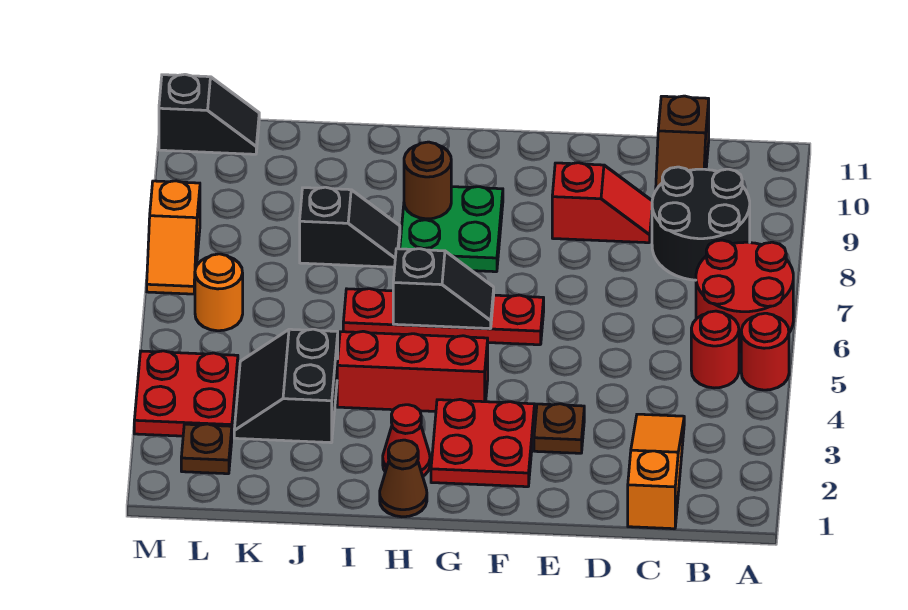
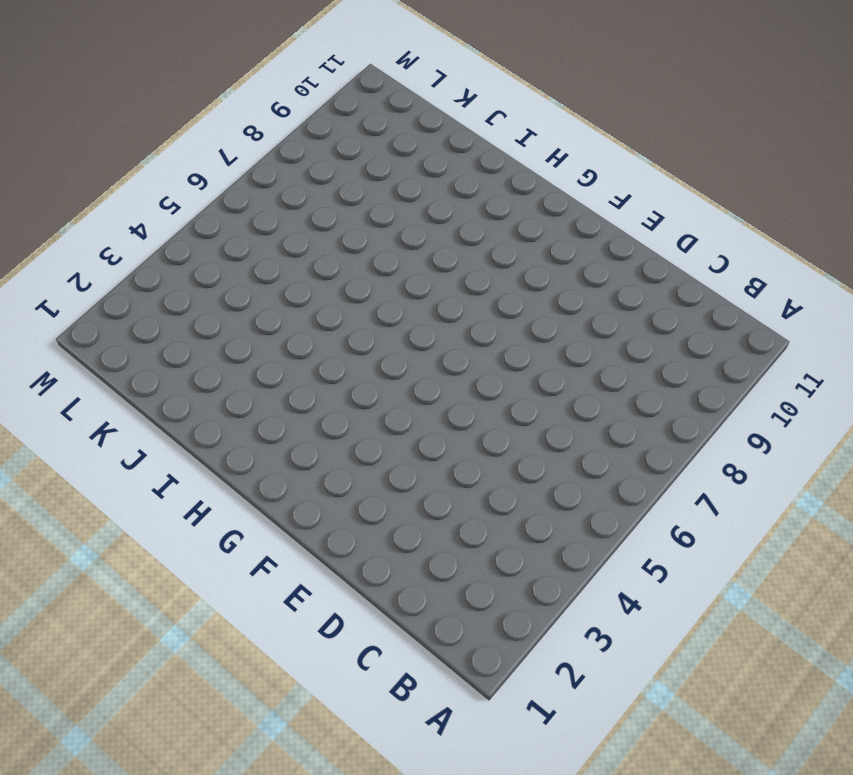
none -> red round brick A5 level 1
none -> red round brick A6:B7 level 1
none -> red round brick B5 level 1

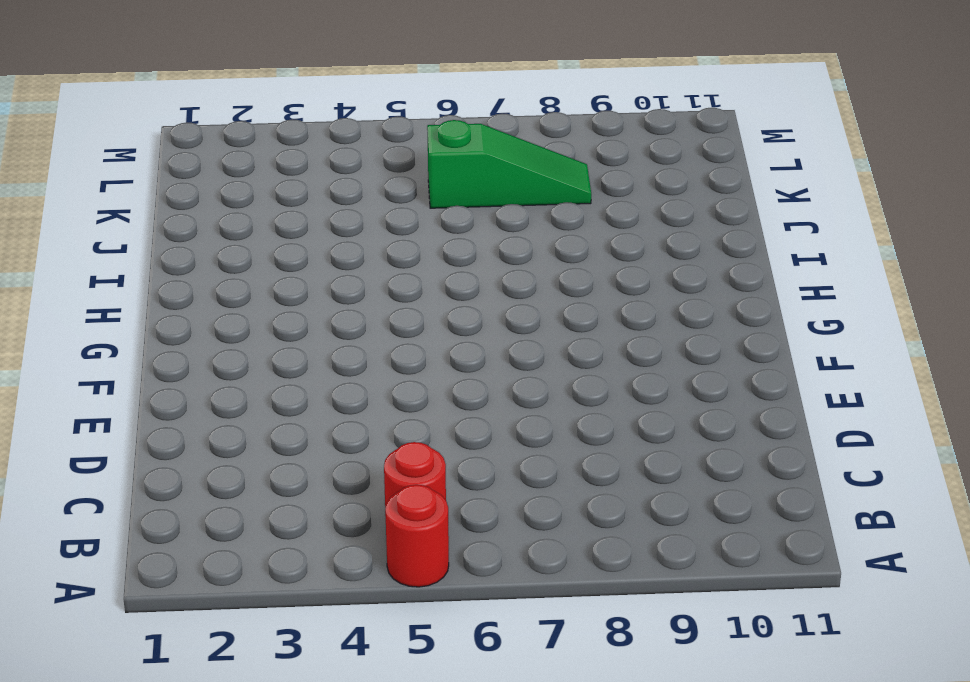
green slope K6:K8 level 1 top 6 -> none
none -> red round brick A6:B7 level 1
none -> black round brick B8:C9 level 1
none -> orange slope C1:C3 level 1 top 1

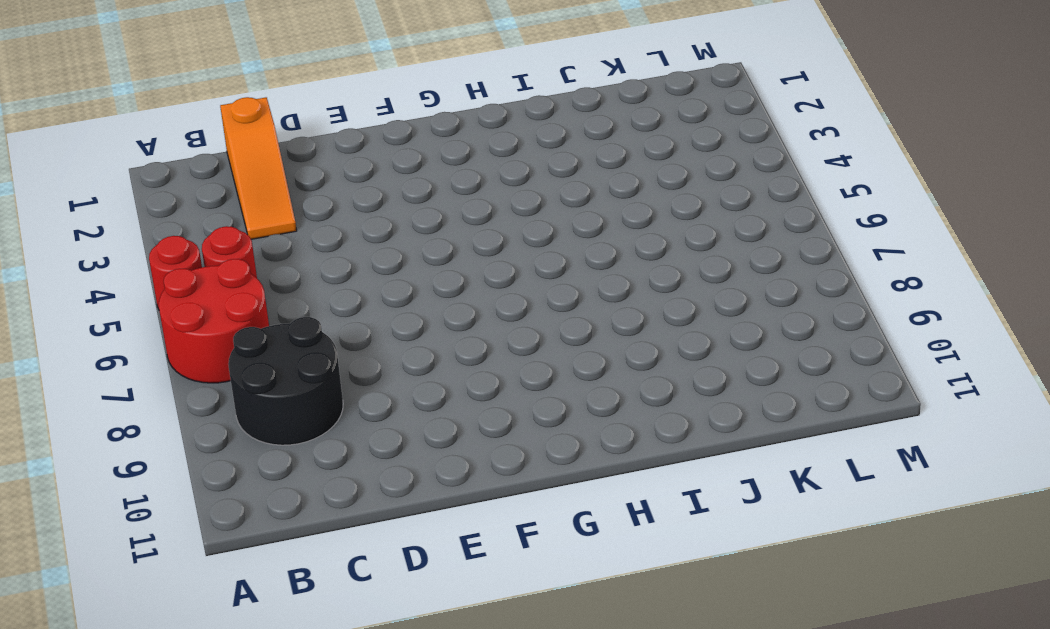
none -> brown slope C10:C11 level 1 top 11
none -> red slope D9:E9 level 1 top E
none -> brown plate E3 level 1

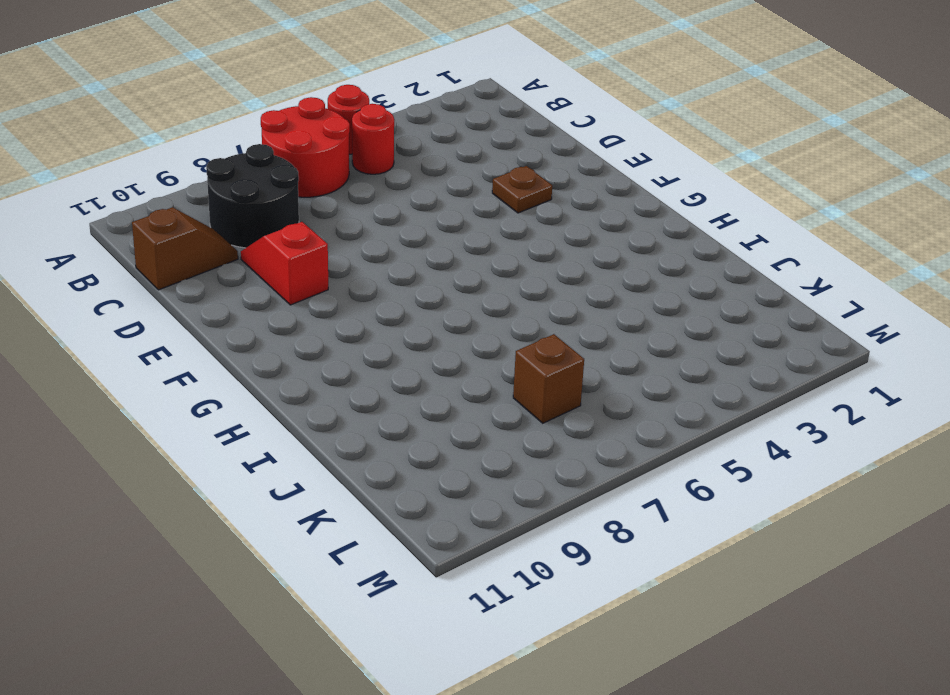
brown brick K7 level 1 -> none
none -> orange slope C1:C3 level 1 top 1
none -> red plate F2:G3 level 1
none -> red plate F6:I6 level 1

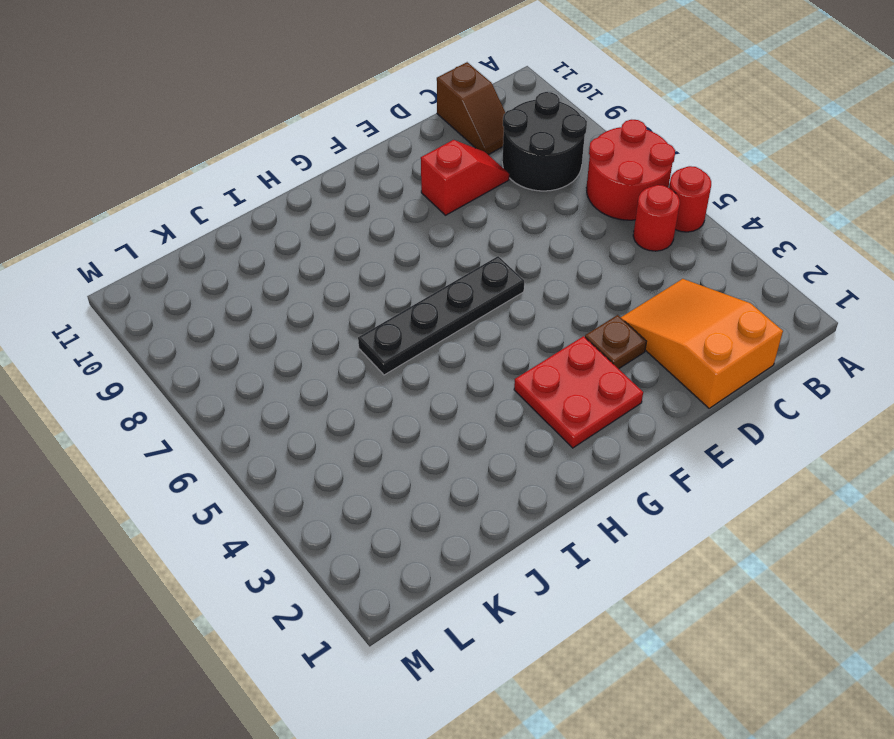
orange slope C1:D3 level 1 top 1 -> orange slope C1:C3 level 1 top 1
black plate F6:I6 level 1 -> red plate F6:I6 level 1
none -> red brick G4:I4 level 1
none -> green plate G8:H9 level 1
none -> brown cone H1 level 1

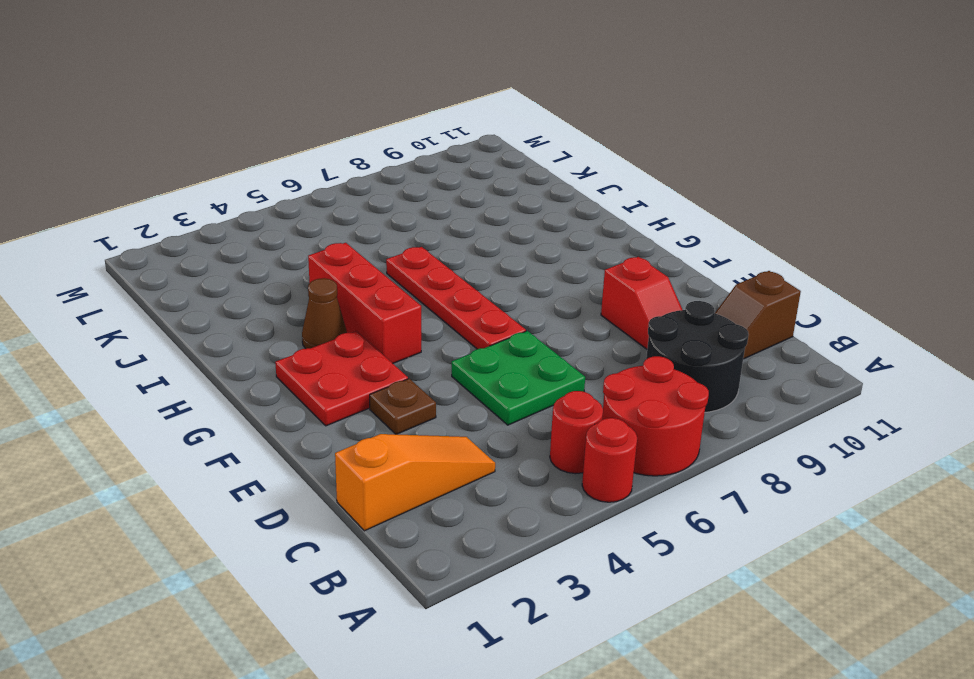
green plate D5:E6 level 1 -> green plate G8:H9 level 1
brown cone H3 level 1 -> brown cone H1 level 1
none -> red cone H2 level 1
none -> black slope I8:J8 level 1 top J
none -> black slope J3:K4 level 1 top J

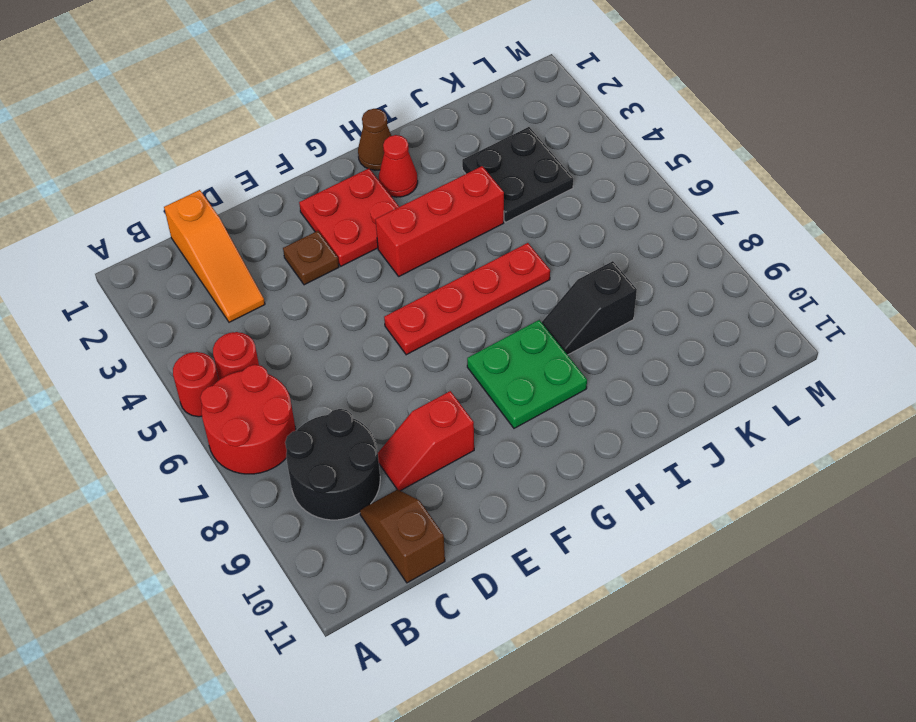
black plate J3:K4 level 1 -> black slope J3:K4 level 1 top J
none -> brown plate L2 level 1
none -> red plate L3:M4 level 1
none -> orange round brick L6 level 1

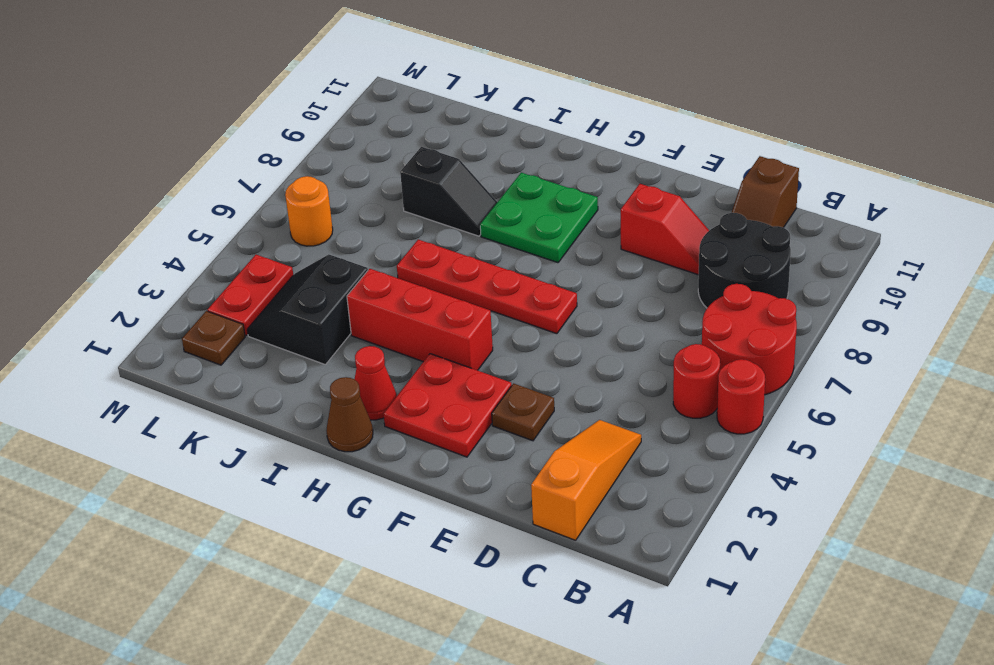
red plate L3:L4 level 1 -> red plate L3:M4 level 1
none -> black slope L11:M11 level 1 top M
none -> orange slope M7:M8 level 1 top 8
none -> black slope G6:H6 level 2 top H

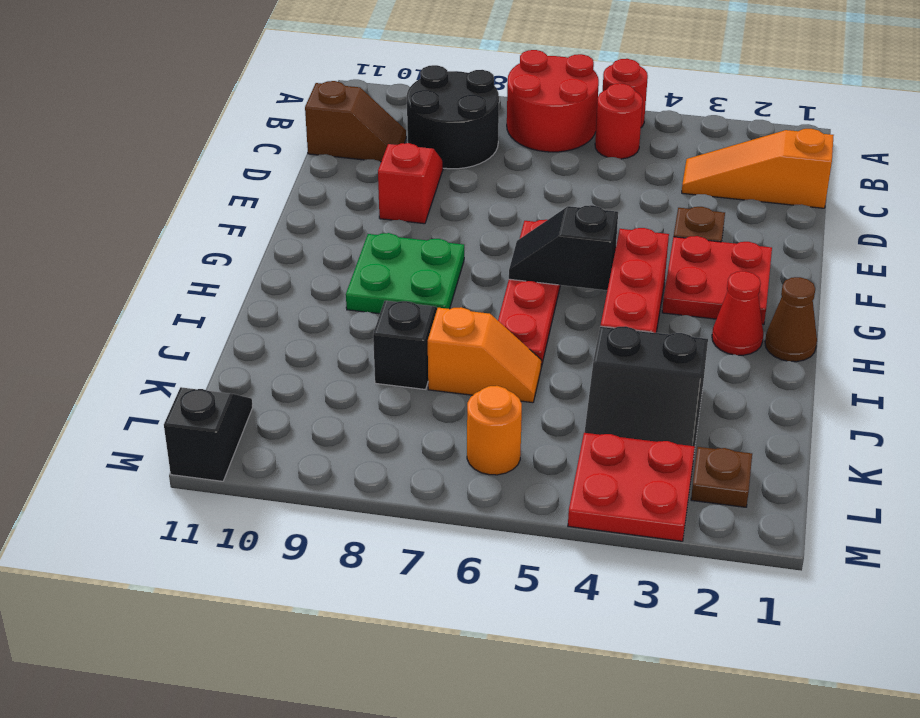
black slope G5:G6 level 2 top 5 -> black slope G6:H6 level 2 top H
orange slope J6:J7 level 1 top 7 -> orange slope M7:M8 level 1 top 8
none -> brown round brick H9 level 2

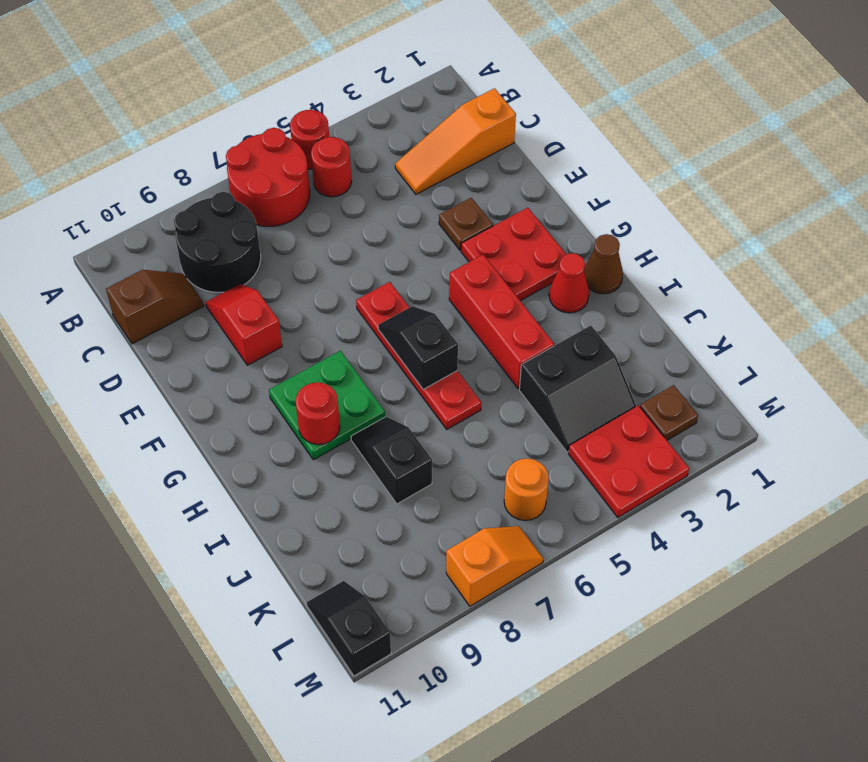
red round brick H9 level 2 -> brown round brick H9 level 2

